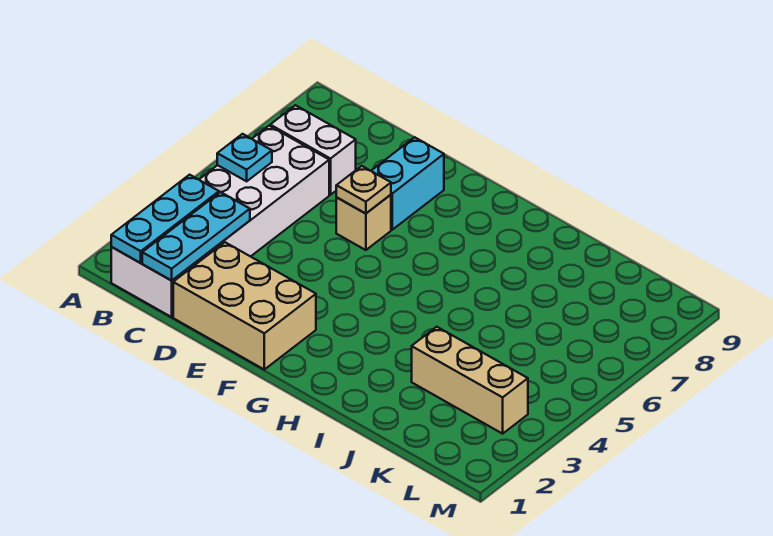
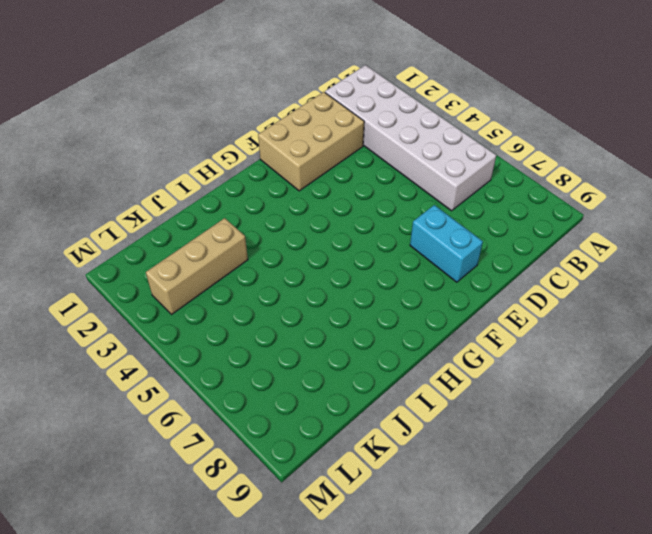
none -> white brick B7:C7 level 1
none -> tan brick E6 level 1

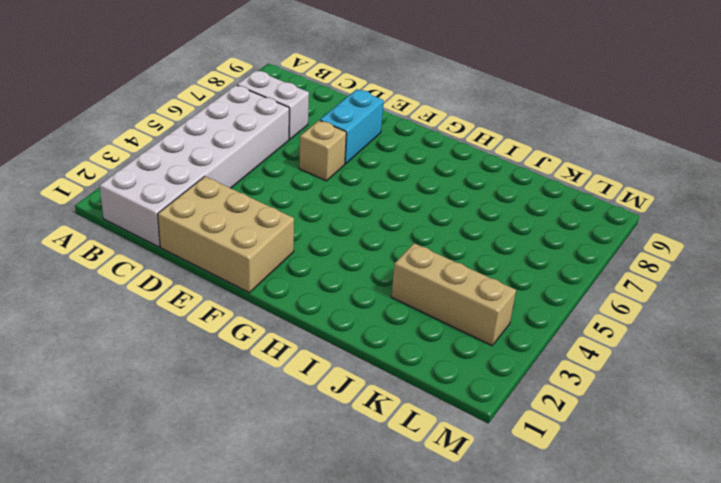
none -> cyan plate B1:B3 level 2
none -> cyan plate B5 level 2

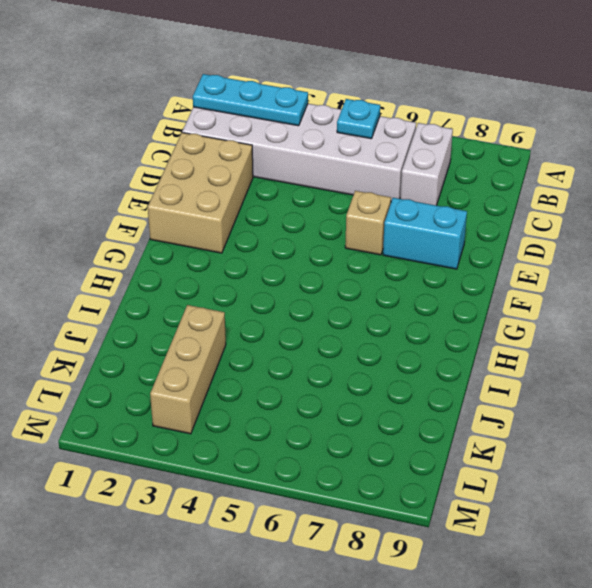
none -> cyan plate C1:C3 level 2
none -> tan plate E6 level 2

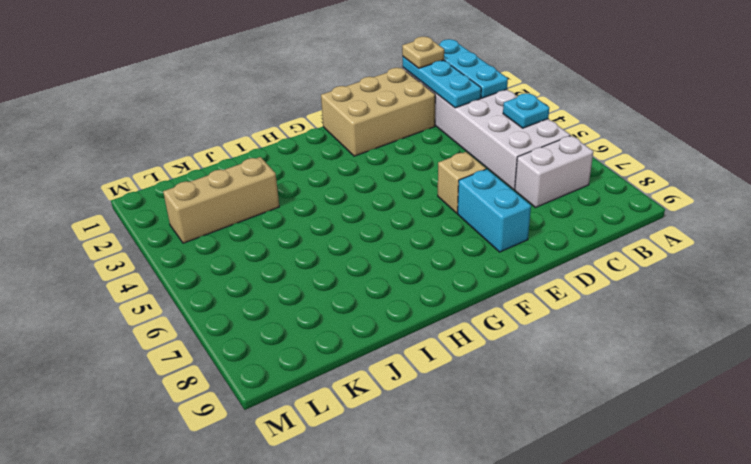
tan plate C1 level 3 -> tan plate E6 level 2

